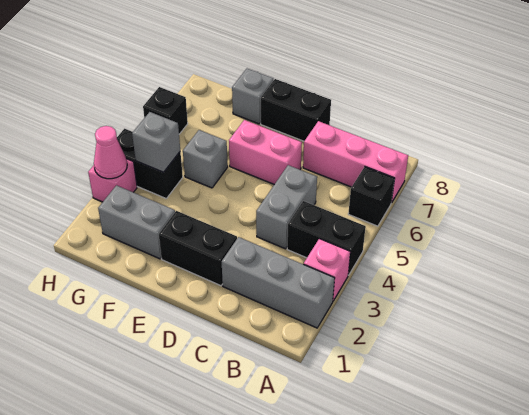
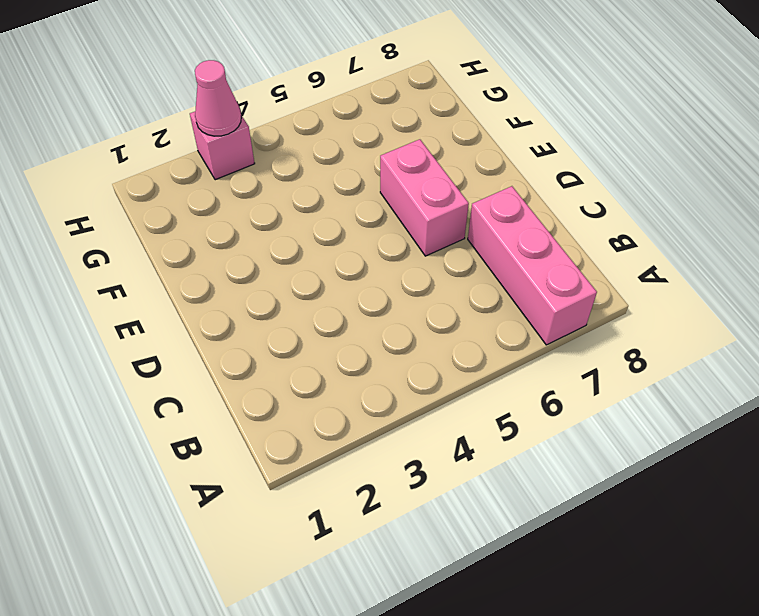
none -> grey brick A2:C2 level 1
none -> pink brick A3 level 1
none -> black brick A4:B4 level 1

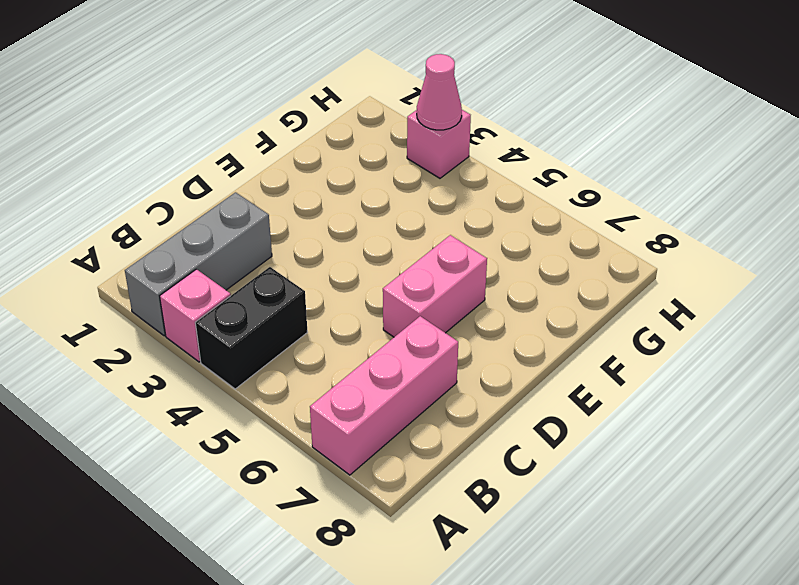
none -> black brick A6 level 1
none -> grey brick C4:C5 level 1
none -> black brick D2:E2 level 1

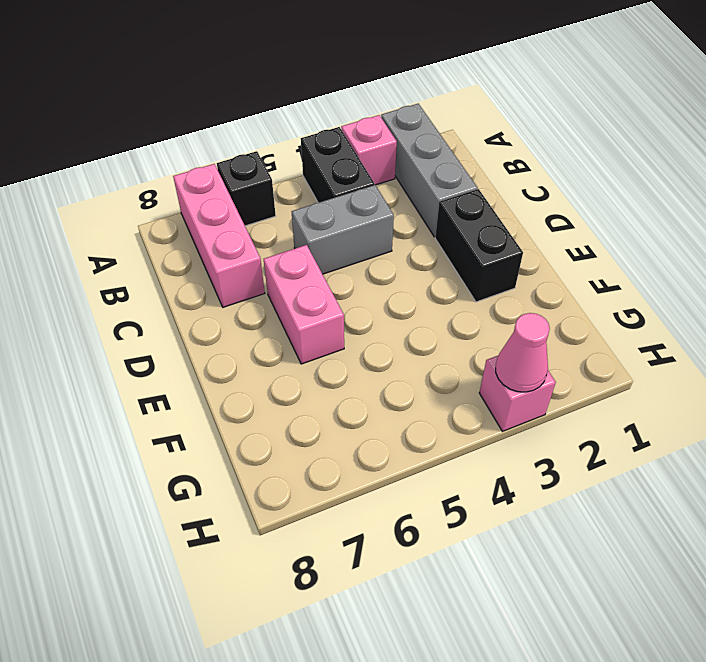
none -> black brick D8:E8 level 1
none -> grey brick F2:G2 level 1
none -> grey brick F5 level 1

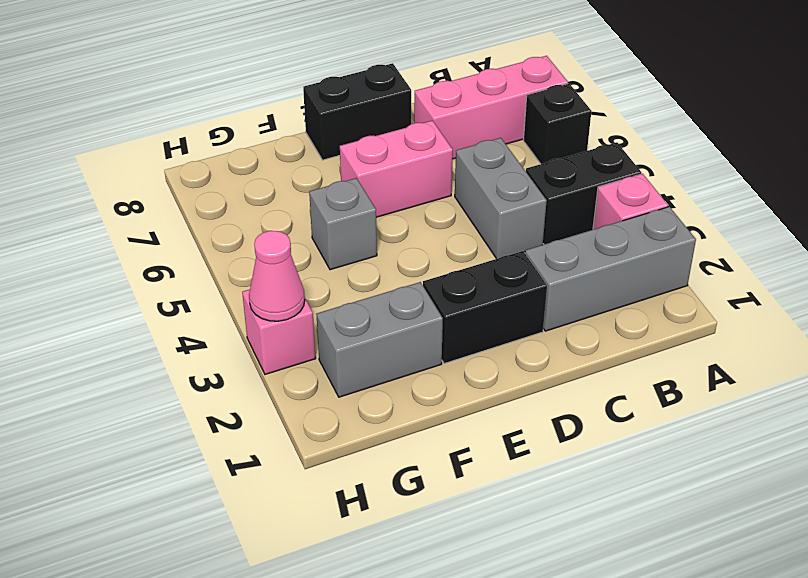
none -> grey brick F8 level 1
none -> black brick G4:H4 level 1
none -> black brick H6 level 1

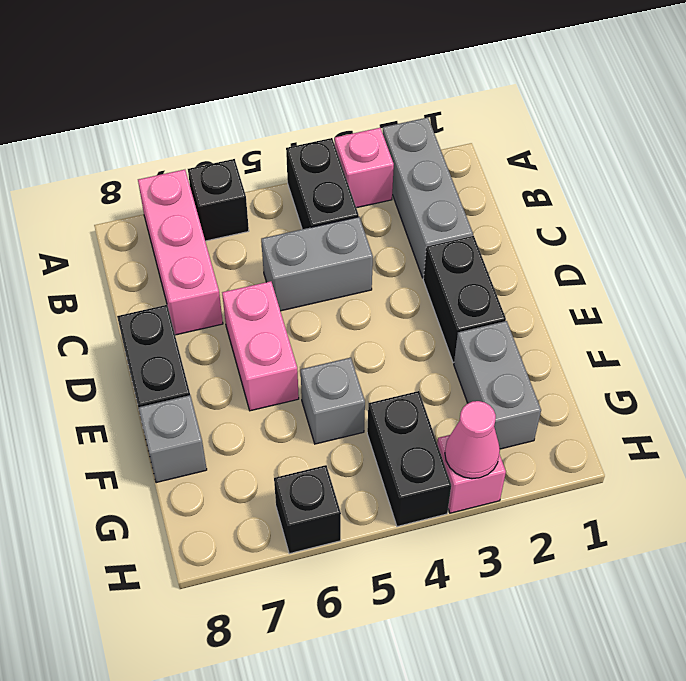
none -> grey brick G4 level 2

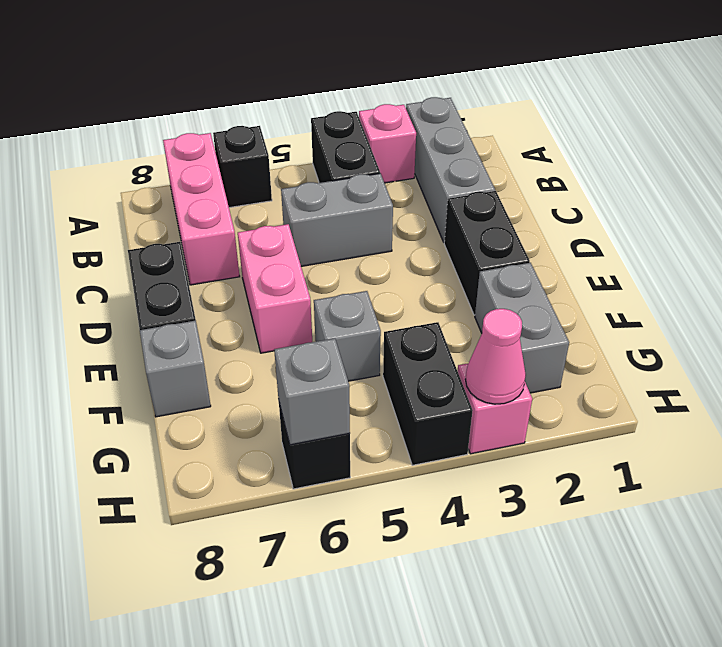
grey brick H6 level 2 -> grey brick G4 level 2

